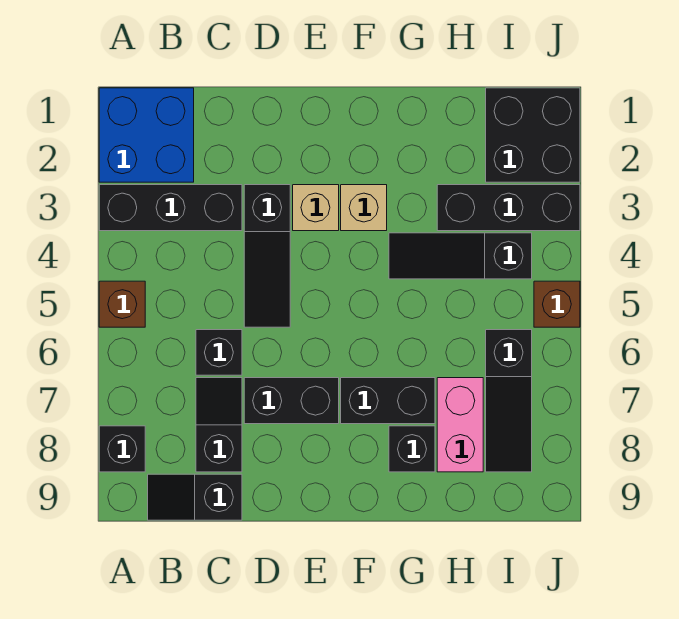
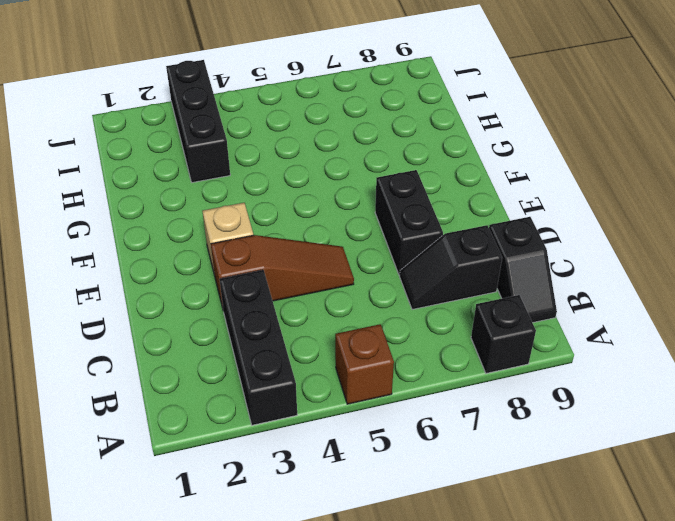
brown slope D3:D5 level 1 top 3 -> black slope D3:D5 level 1 top 3
none -> blue brick A1:B2 level 1
none -> black brick C6 level 1
none -> tan brick F3 level 1

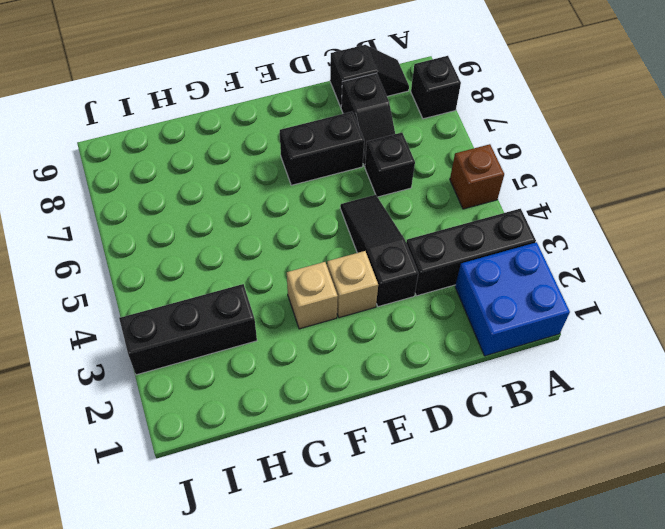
none -> black brick F7:G7 level 1
none -> black slope G4:I4 level 1 top I
none -> black brick G8 level 1

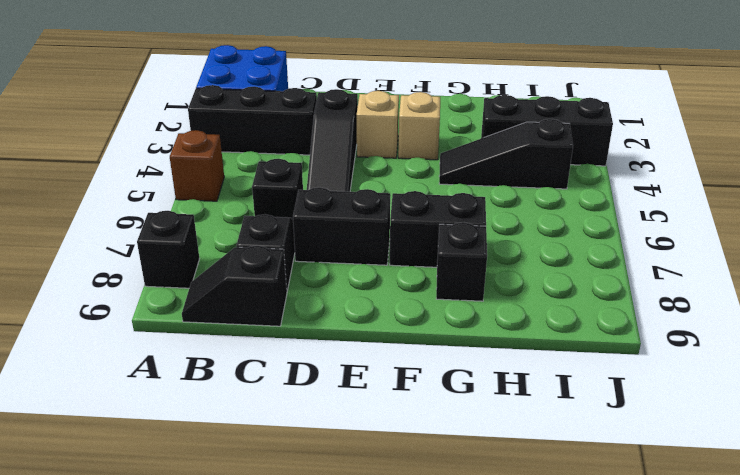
none -> pink brick H7:H8 level 1
none -> black brick I1:J2 level 1
none -> black slope I6:I8 level 1 top 6

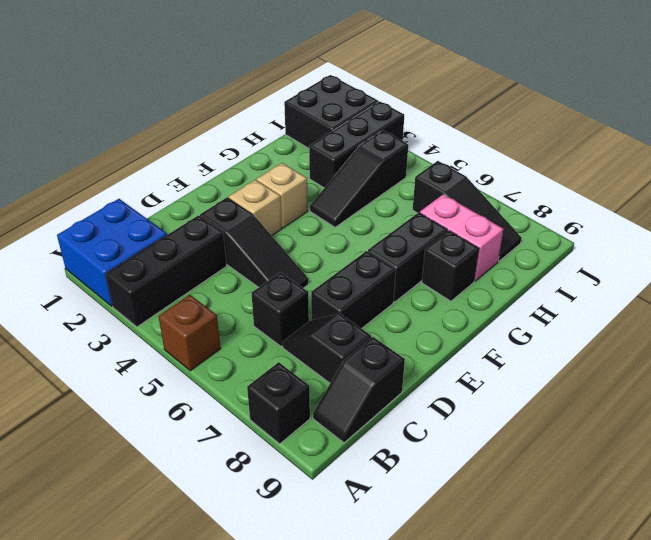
none -> brown brick J5 level 1

